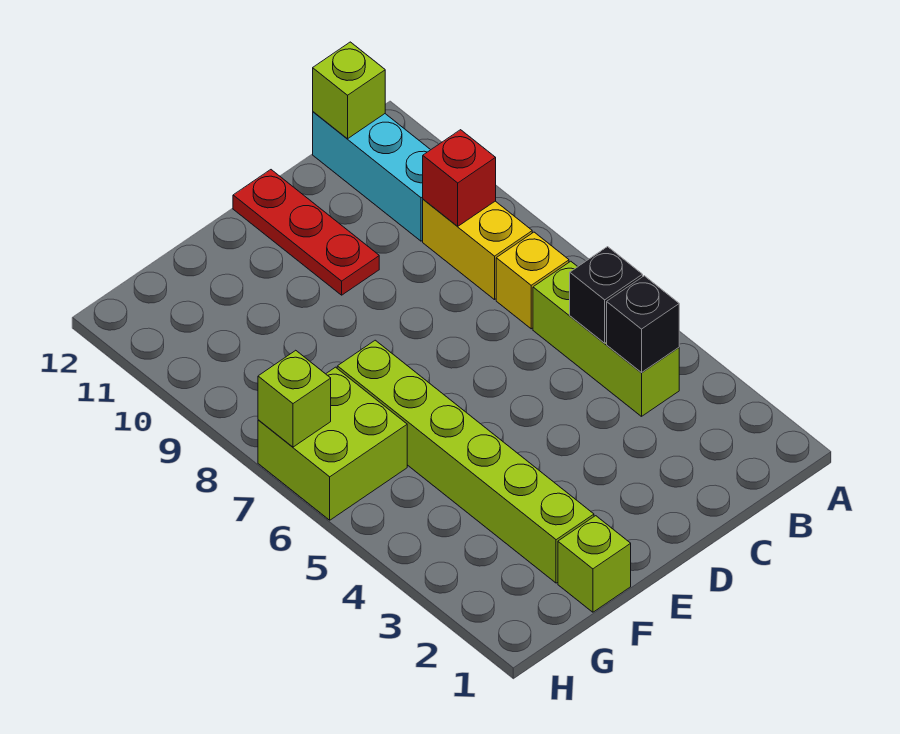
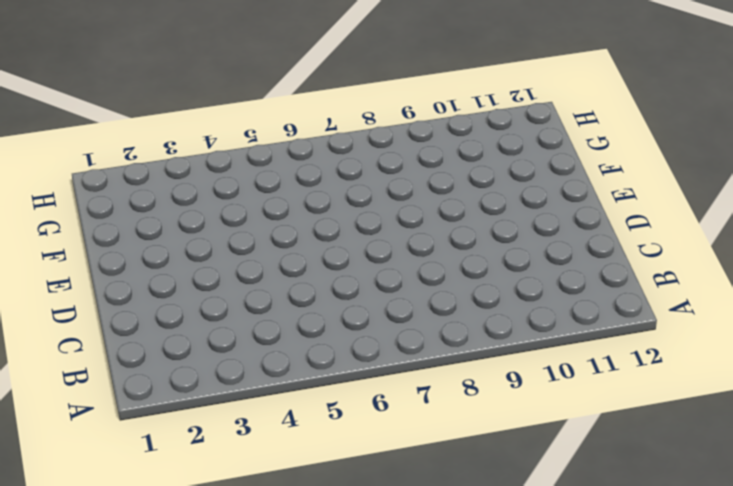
none -> lime brick B4:B6 level 1
none -> yellow brick B7 level 1
none -> yellow brick B8:B9 level 1

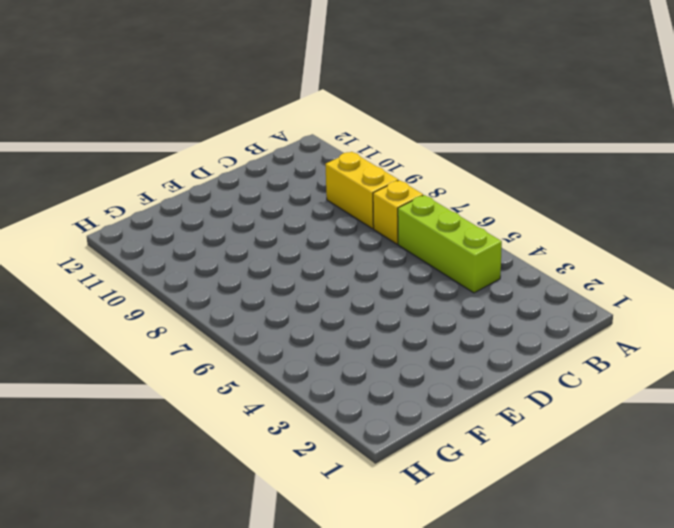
none -> cyan brick B10:B12 level 1
none -> red plate D10:D12 level 1
none -> lime brick F1 level 1

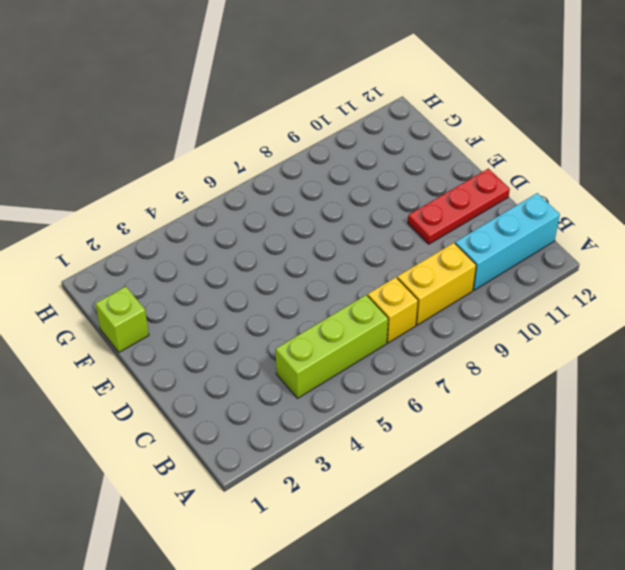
none -> lime brick F2:F7 level 1
none -> lime brick G6:H7 level 1
none -> black brick B4 level 2

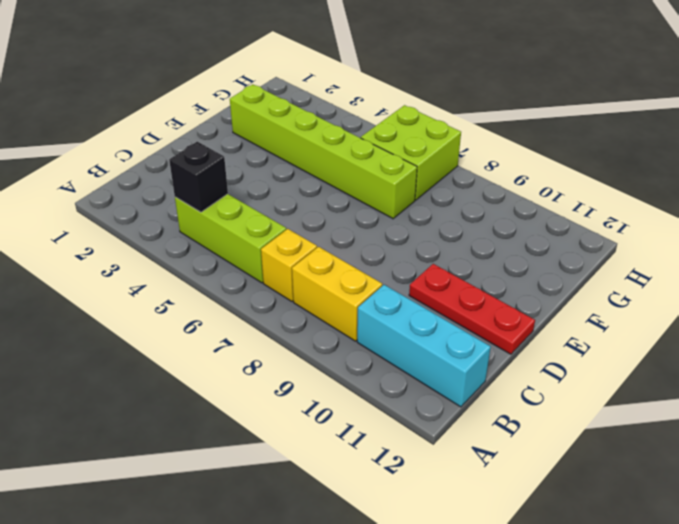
none -> lime brick F1 level 1
none -> black brick B5 level 2
none -> red brick B9 level 2

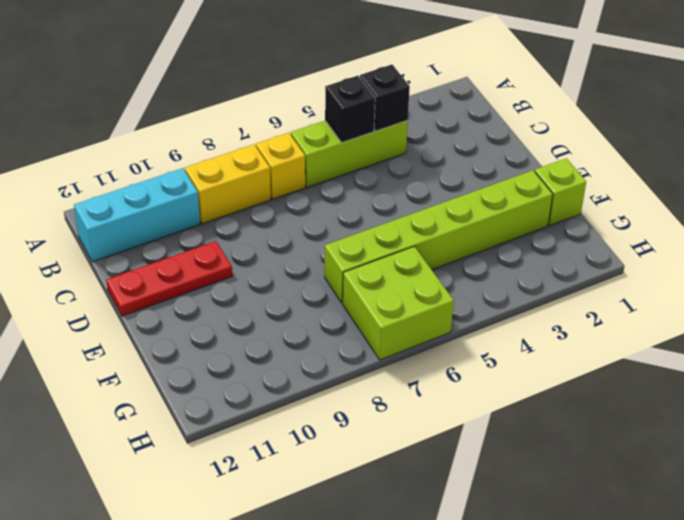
none -> red brick B9 level 2
none -> lime brick B12 level 2
none -> lime brick H7 level 2

